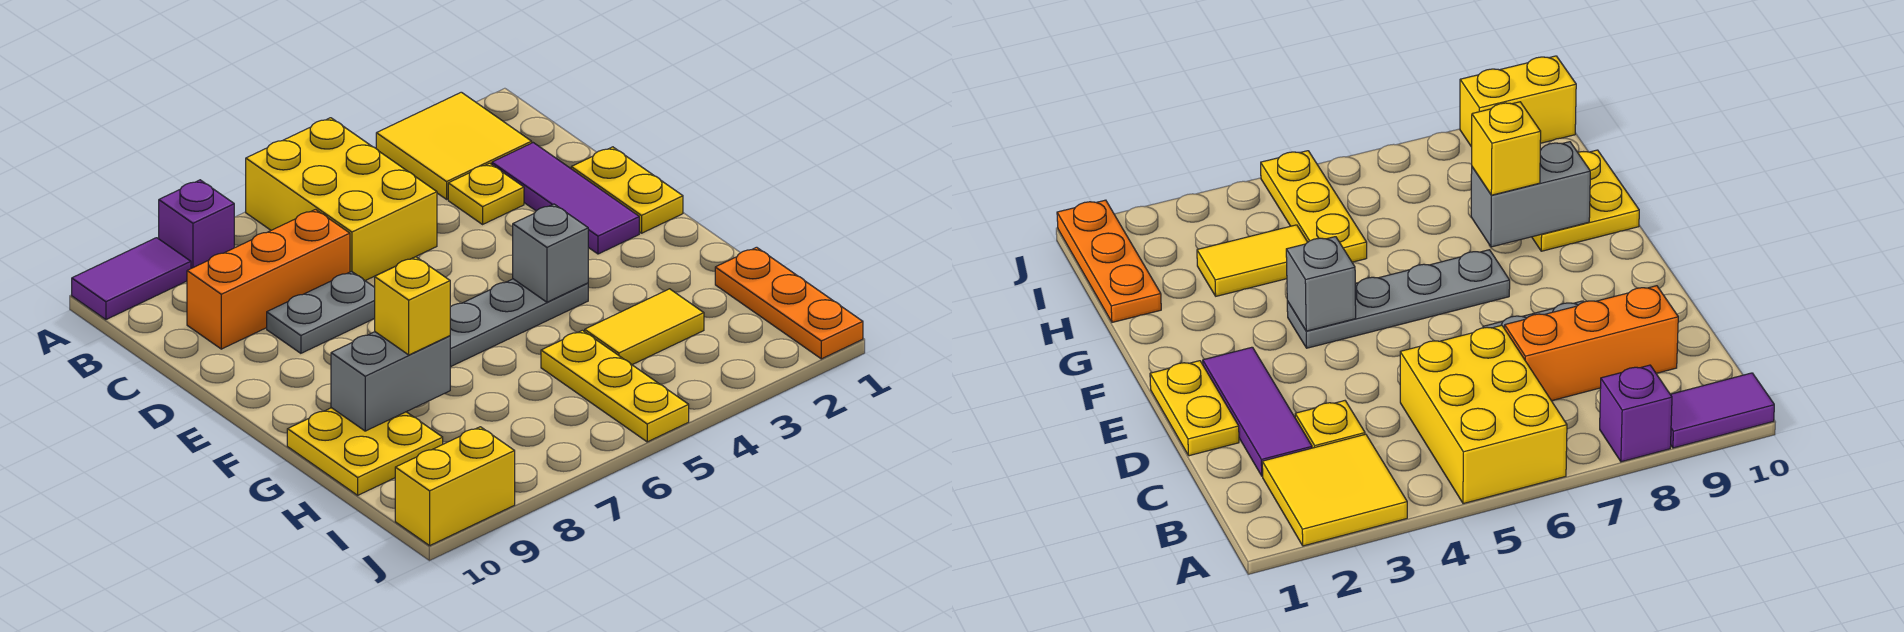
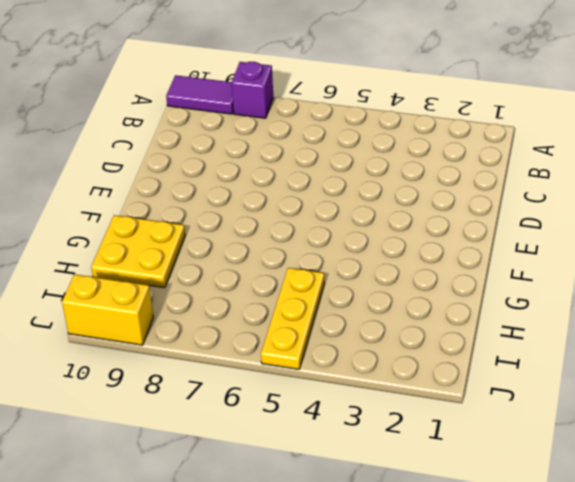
none -> yellow tile A2:B3 level 1
none -> yellow brick A5:C6 level 1
none -> purple tile C2:E2 level 1

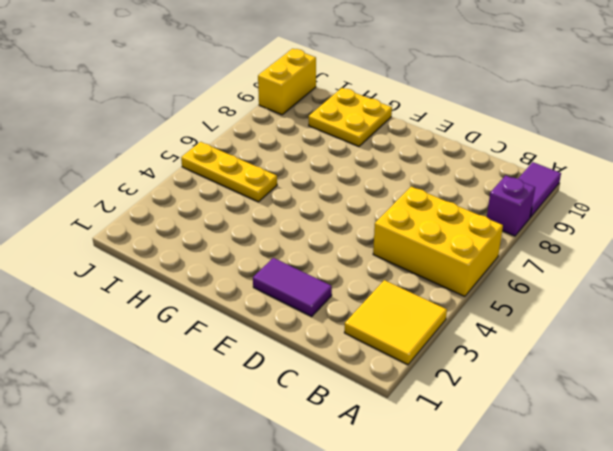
purple tile D2:E2 level 1 -> purple tile C2:E2 level 1
none -> yellow plate C3 level 1
none -> orange brick C7:C9 level 1
none -> yellow plate D1:E1 level 1

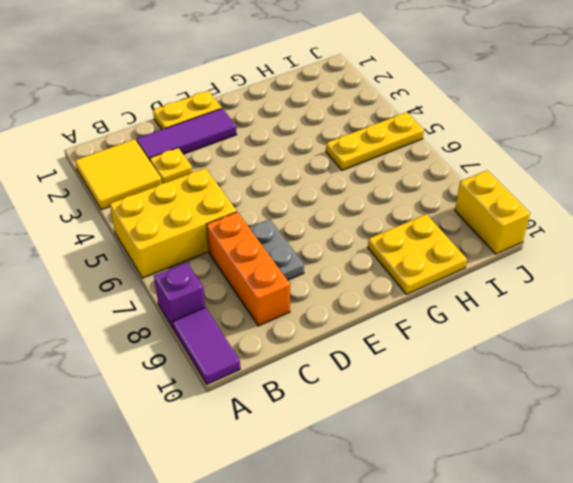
none -> grey plate F4:F7 level 1
none -> orange plate H1:J1 level 1
none -> yellow tile H3:H4 level 1

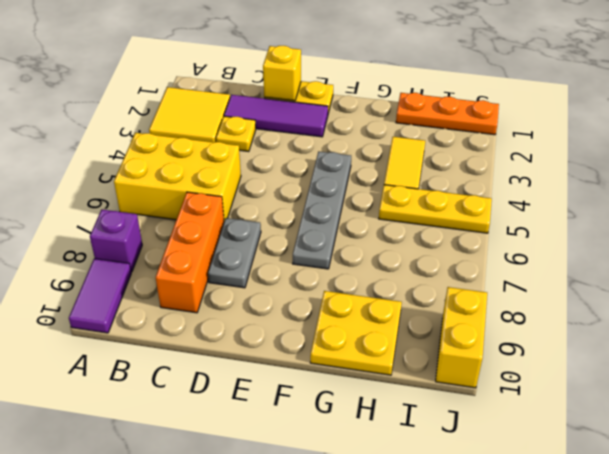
yellow brick D1 level 2 -> yellow brick G8 level 3
none -> grey brick F4 level 2
none -> grey brick G8:G9 level 2

